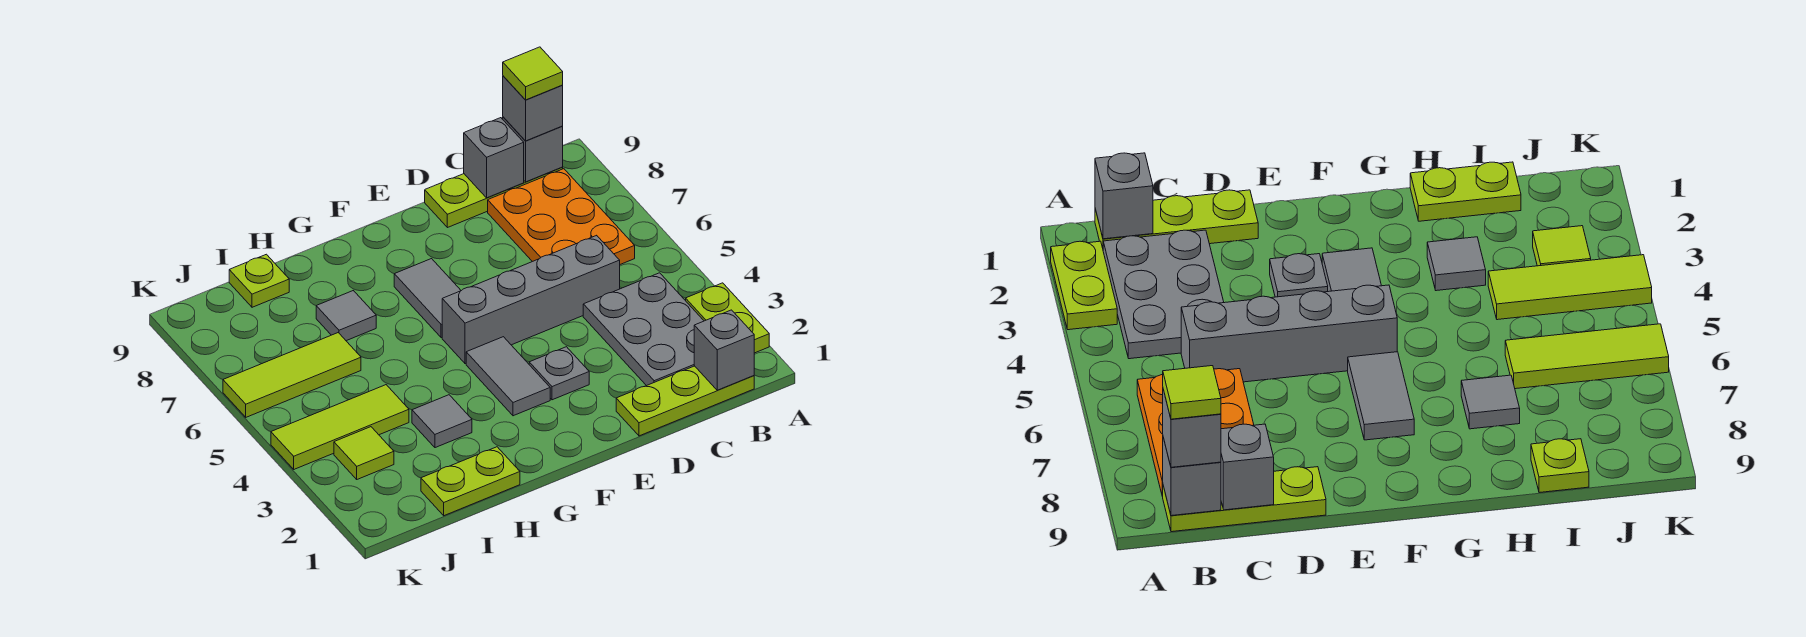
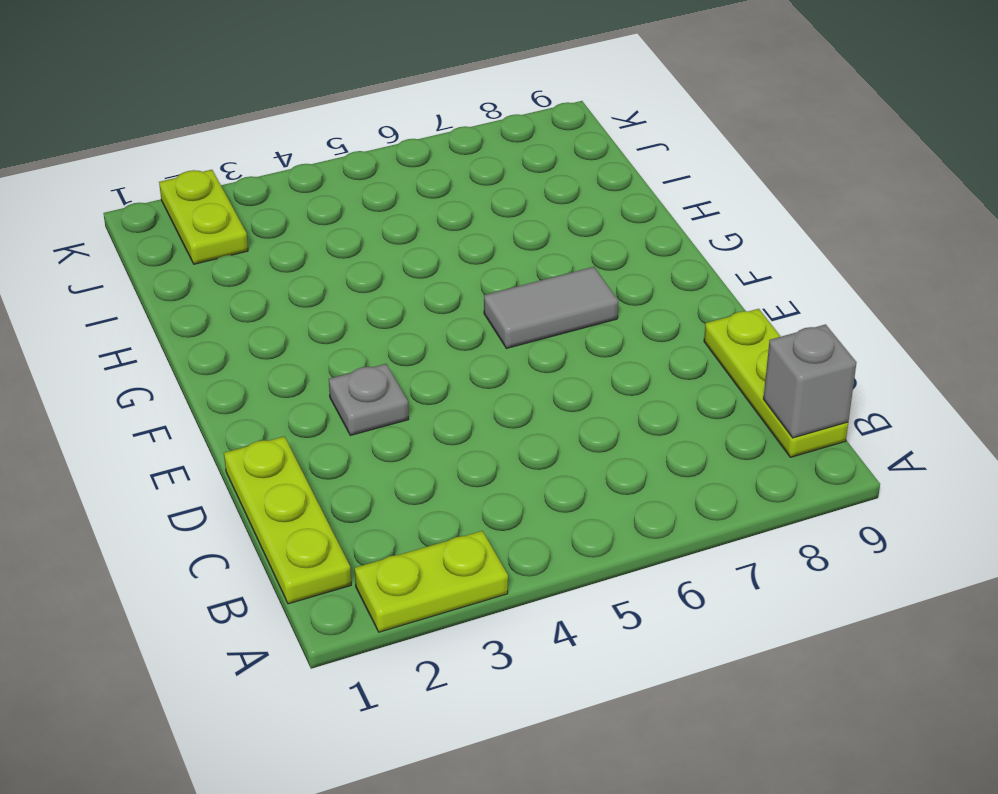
lime plate J2:K2 level 1 -> lime plate H1:I1 level 1
none -> grey plate B2:C4 level 1
none -> orange plate B6:C8 level 1
none -> grey brick C5:F5 level 1

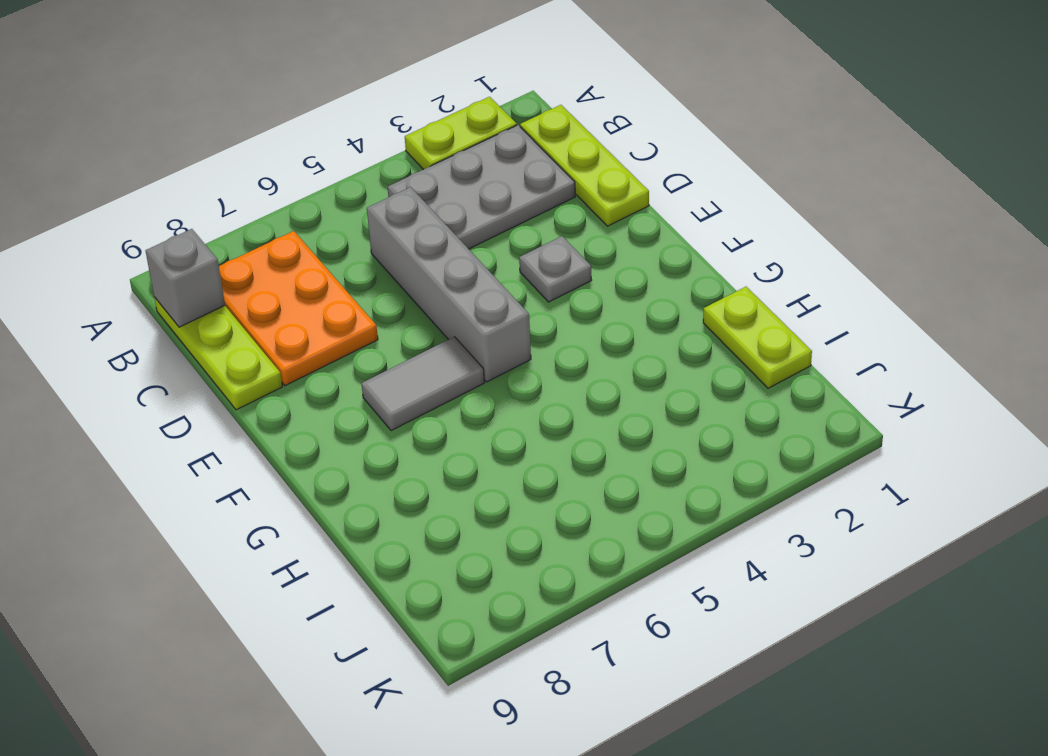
orange plate B7:D8 level 1 -> orange plate B6:C8 level 1
none -> grey tile F3:F4 level 1
none -> grey tile H3 level 1
none -> grey tile H7 level 1

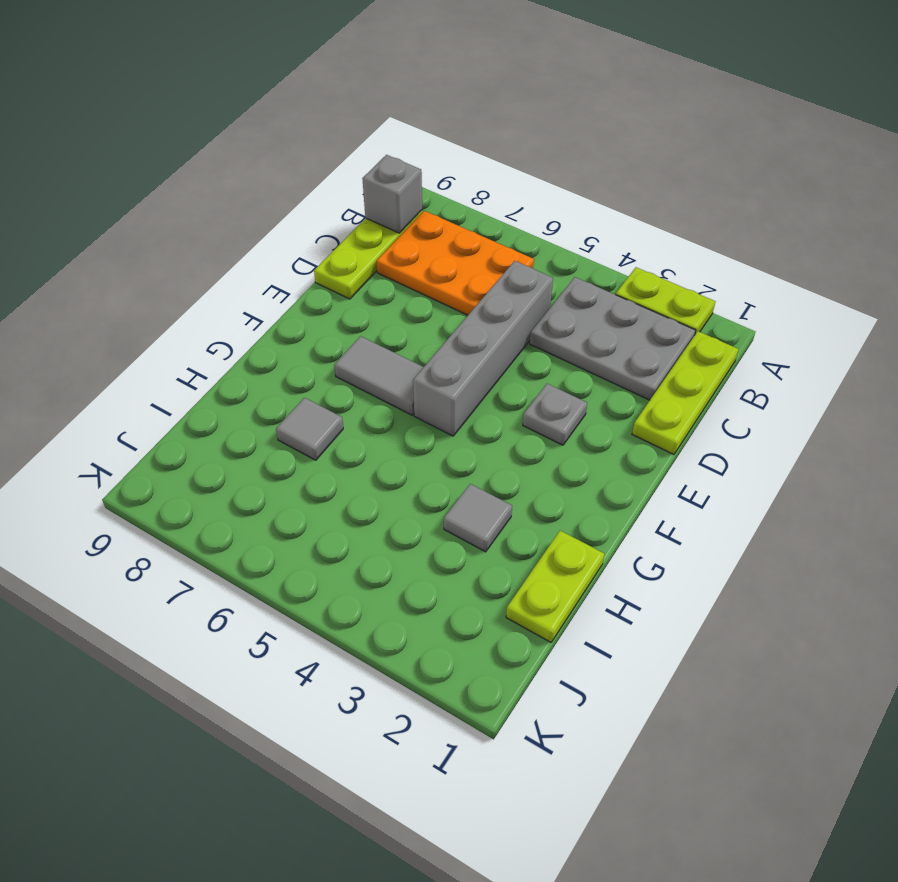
none -> grey tile F3:F4 level 1
none -> lime tile I4:K4 level 1
none -> lime tile I6:K6 level 1

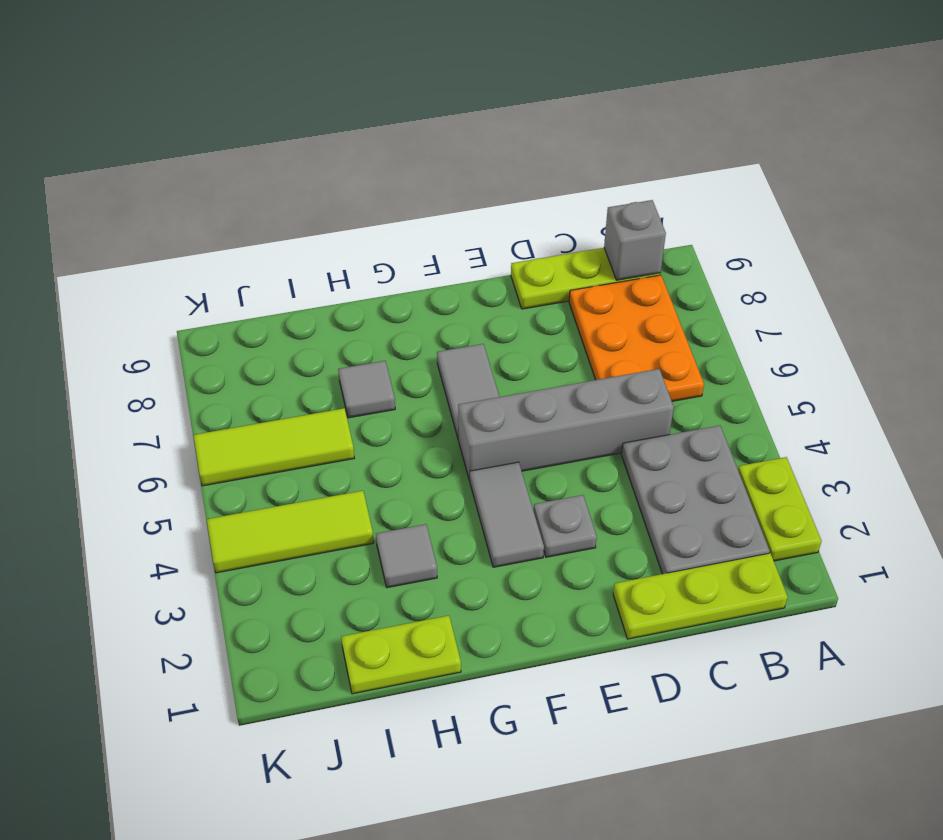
none -> lime plate I9 level 1
none -> lime tile J3 level 1
none -> grey brick B1 level 2

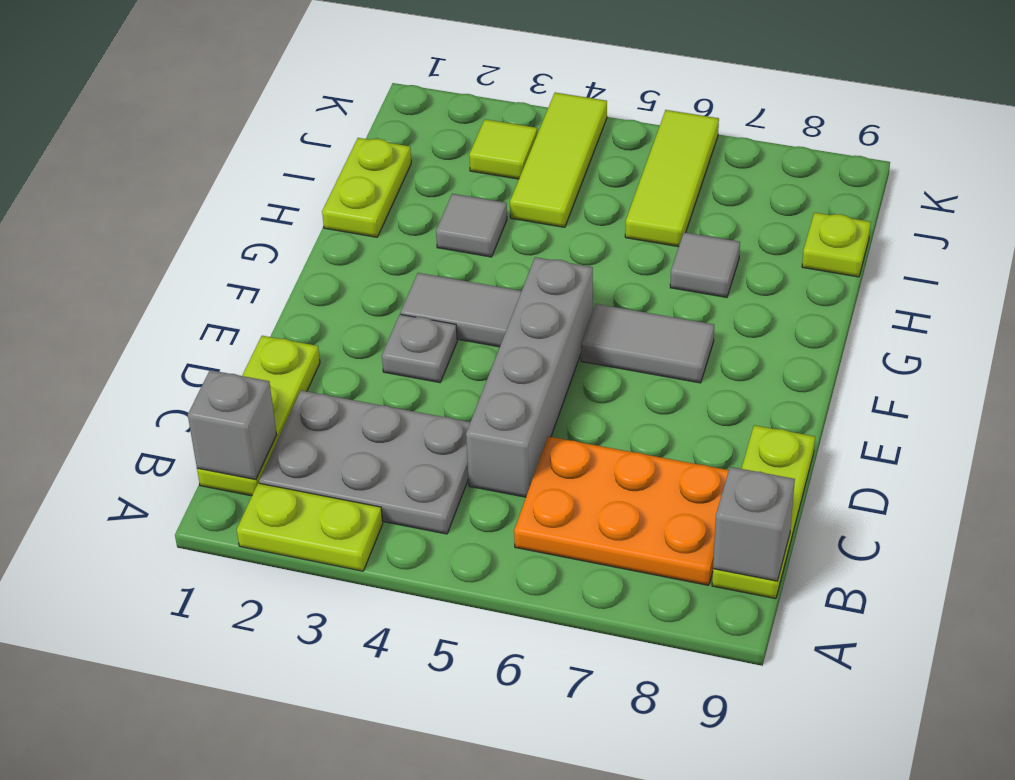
none -> grey brick C9 level 2
none -> grey brick B9 level 3
none -> lime tile B9 level 4

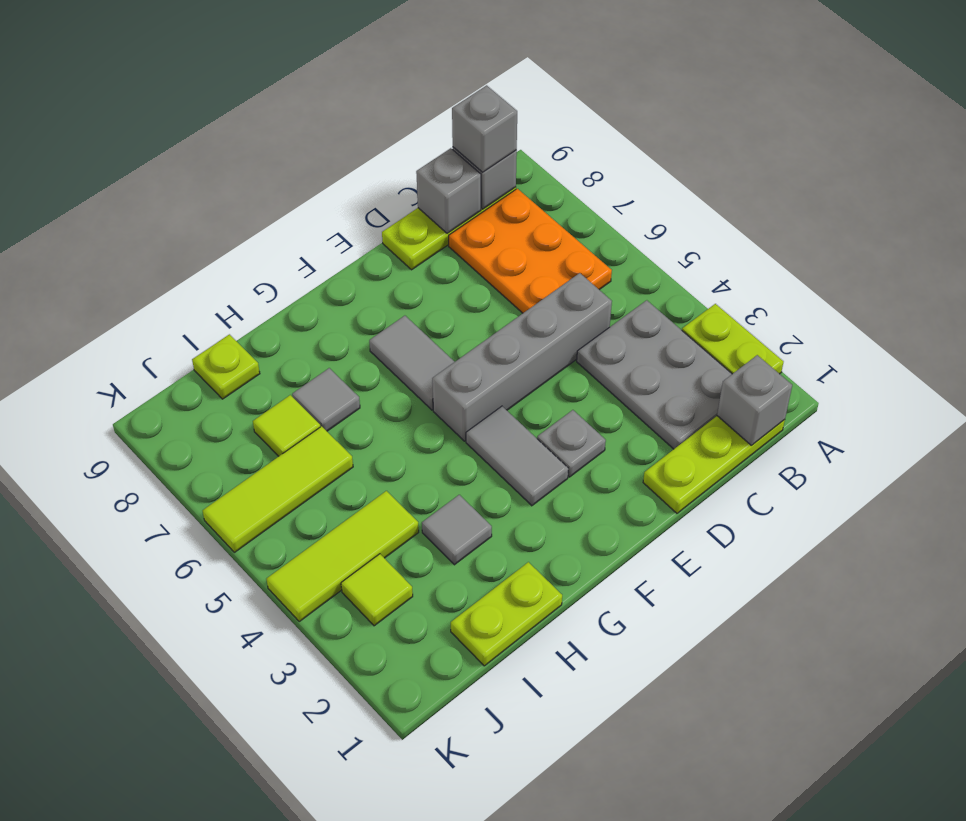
lime tile I7 level 1 -> lime tile B9 level 4

